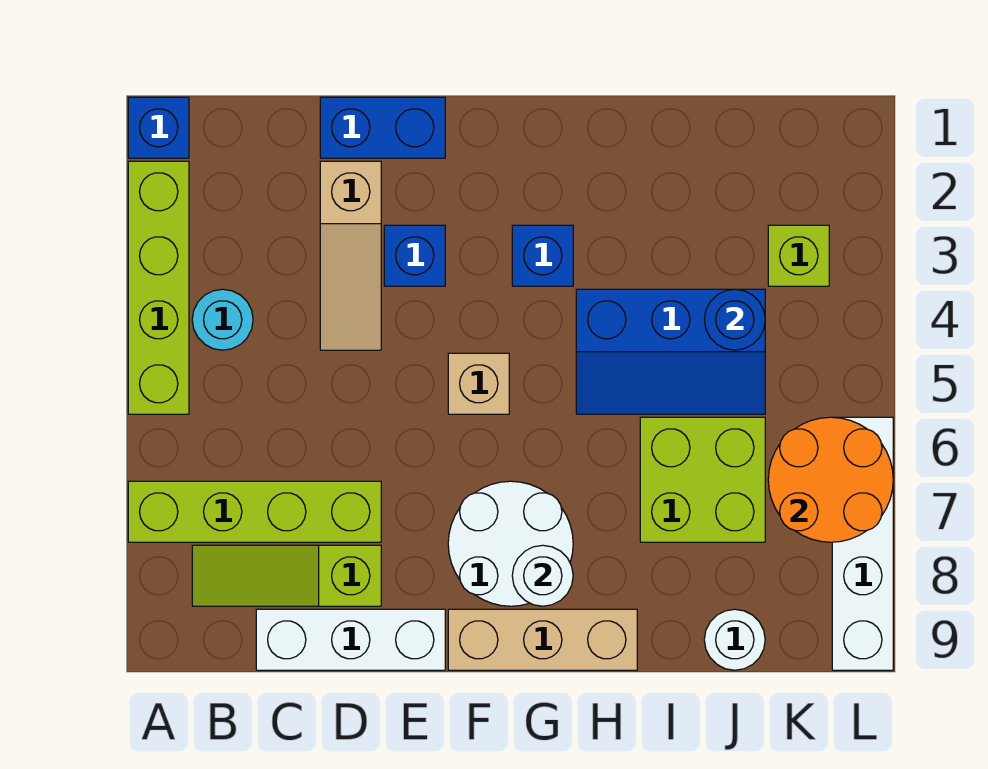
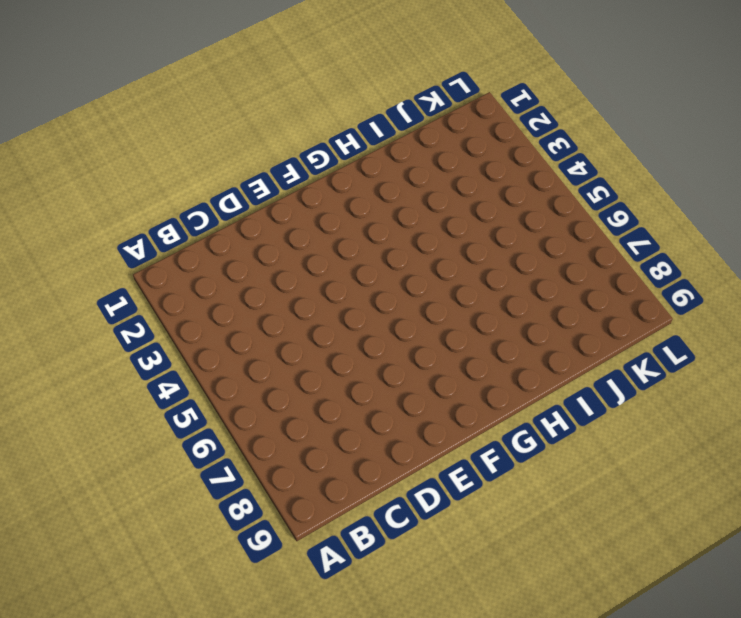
none -> blue brick A1 level 1
none -> lime brick A2:A5 level 1
none -> lime brick A7:D7 level 1

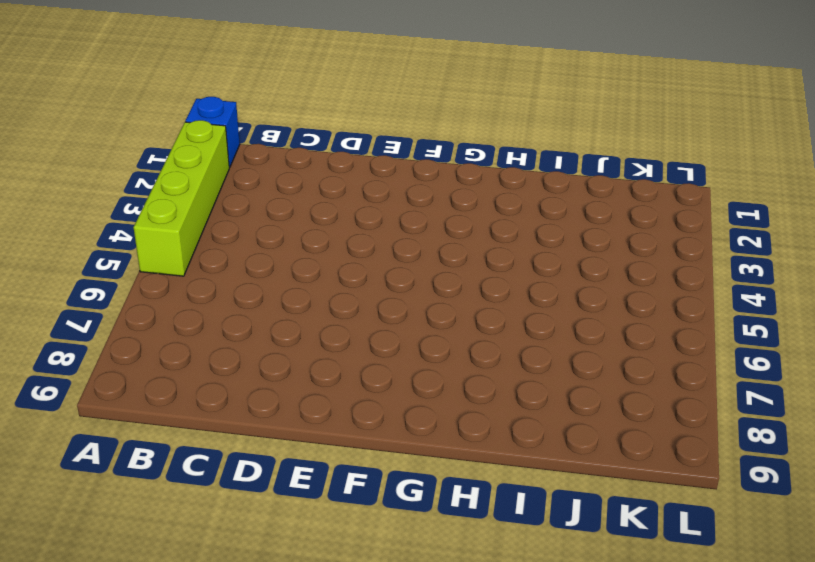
none -> lime brick A7:D7 level 1
none -> cyan round brick B4 level 1
none -> lime slope B8:D8 level 1 top D

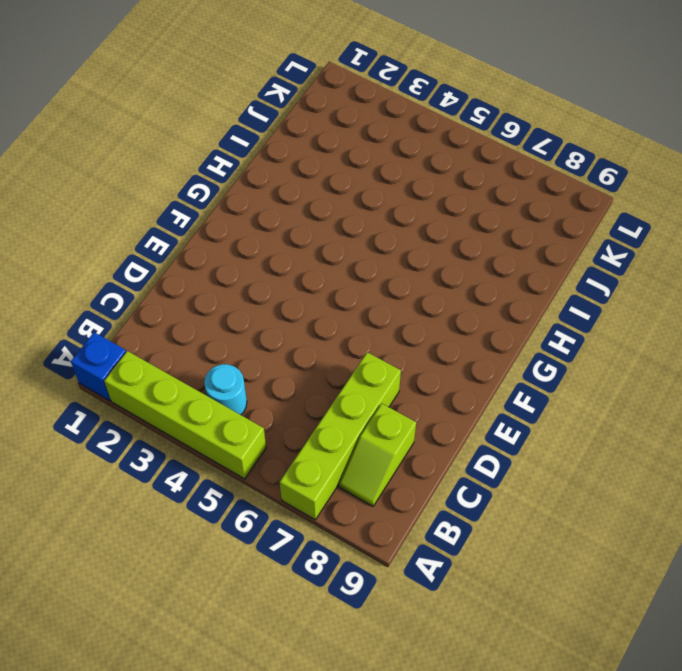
lime slope B8:C8 level 1 top C -> lime slope B8:D8 level 1 top D
none -> white brick C9:E9 level 1
none -> blue brick D1:E1 level 1
none -> tan slope D2:D4 level 1 top 2

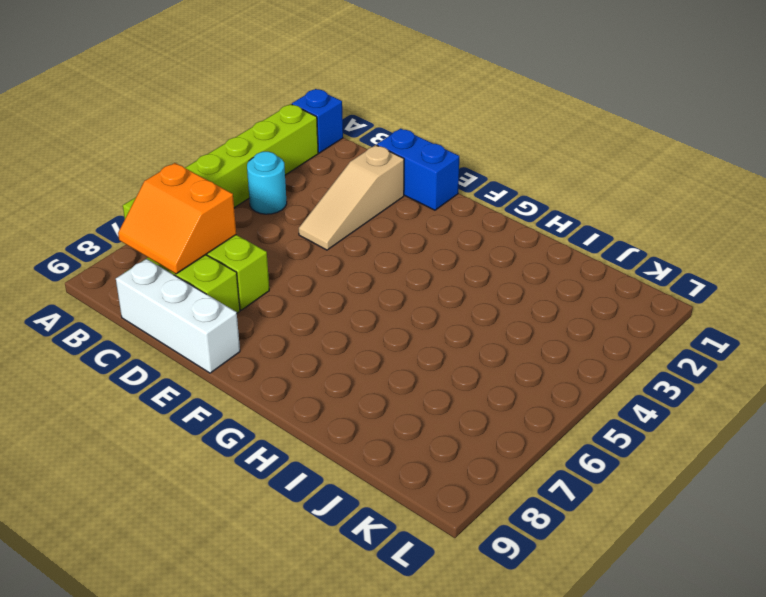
orange slope B7:C8 level 2 top 7 -> none
none -> blue brick E3 level 1
none -> tan brick F5 level 1
none -> white round brick F7:G8 level 1

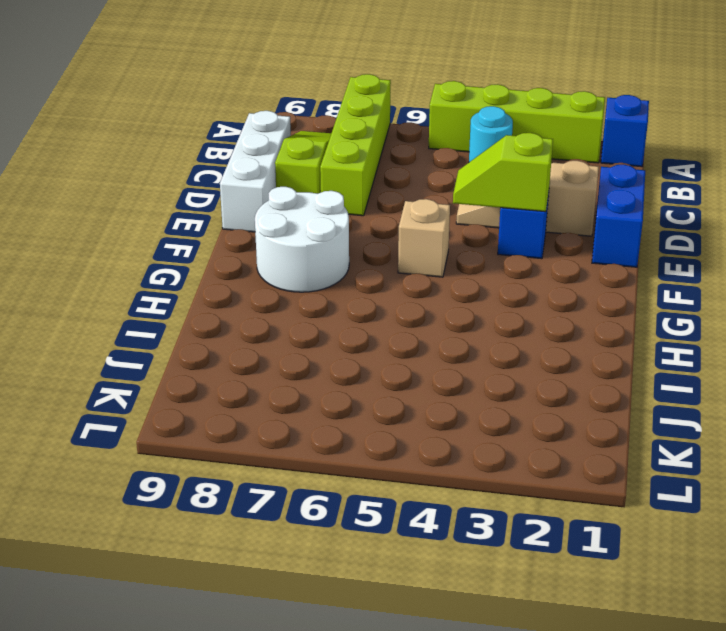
lime slope E3:E4 level 2 top 3 -> none
none -> tan brick F9:H9 level 1
none -> blue brick G3 level 1
none -> blue slope H4:J5 level 1 top 4

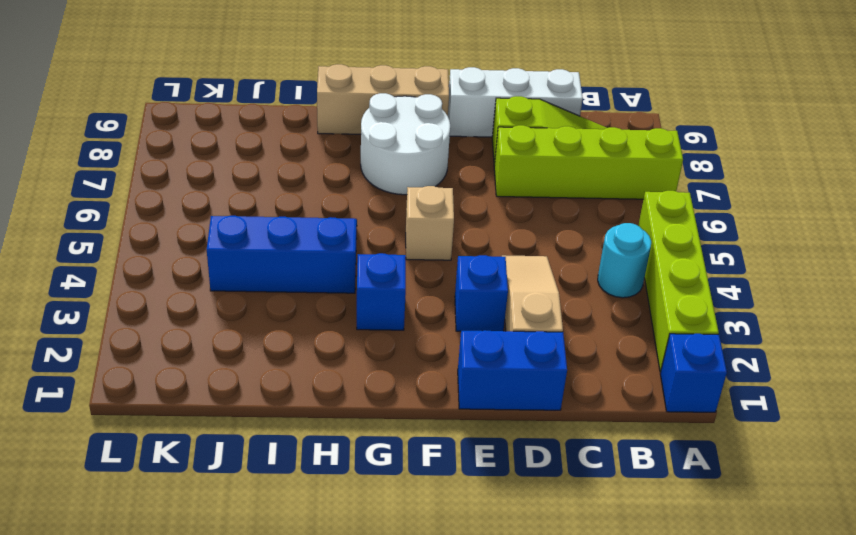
none -> lime brick I6:J7 level 1
none -> white round brick J9 level 1
none -> lime brick K3 level 1

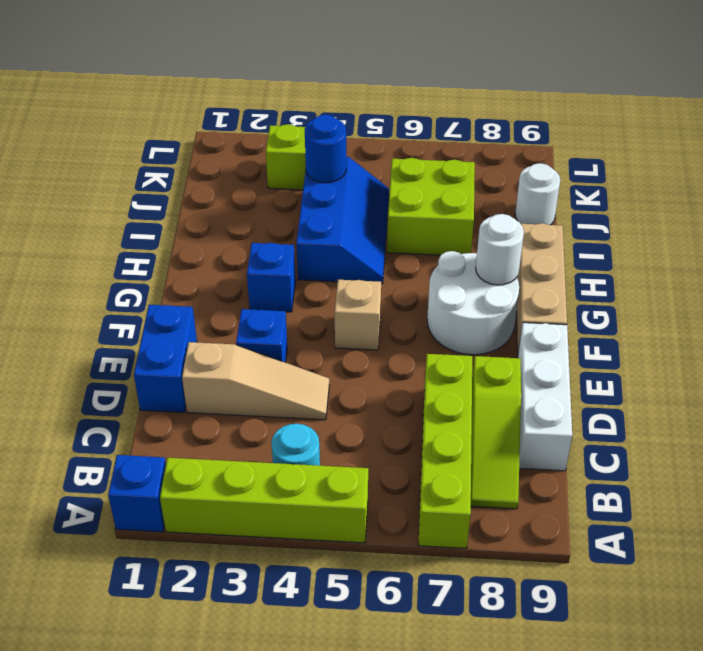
none -> white brick L6:L9 level 1
none -> orange round brick K6:L7 level 2

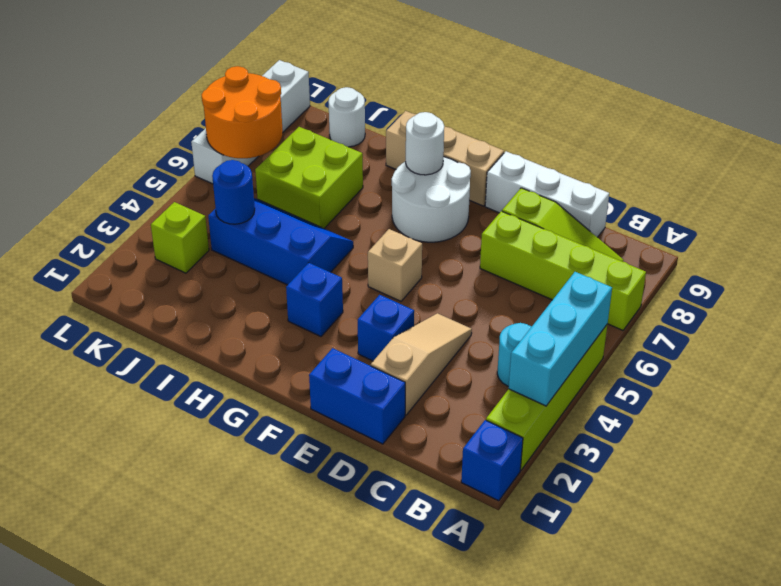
cyan brick A3:A5 level 2 -> none

